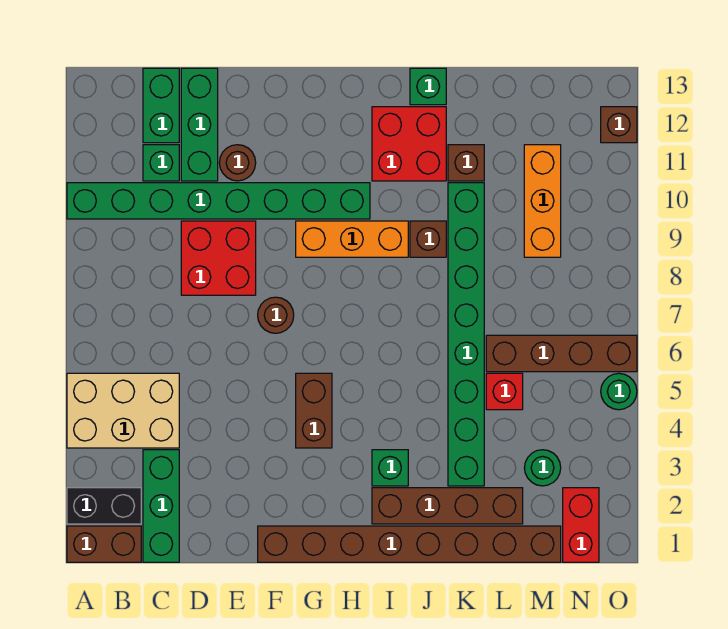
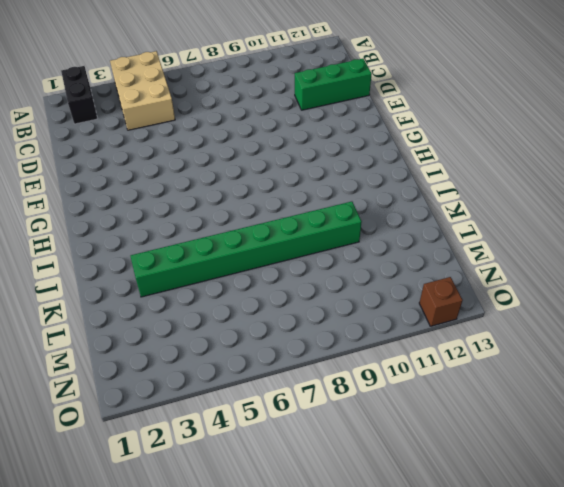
none -> brown brick A1:B1 level 1
none -> green brick A10:H10 level 1
none -> green brick C1:C3 level 1

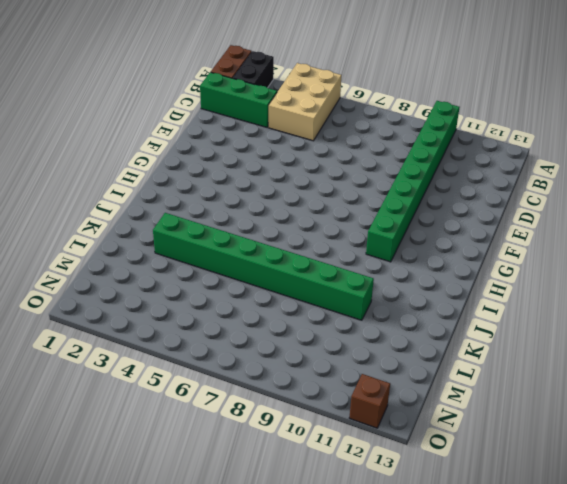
none -> green brick C11 level 1
none -> green brick C12:C13 level 1
none -> red brick D8:E9 level 1

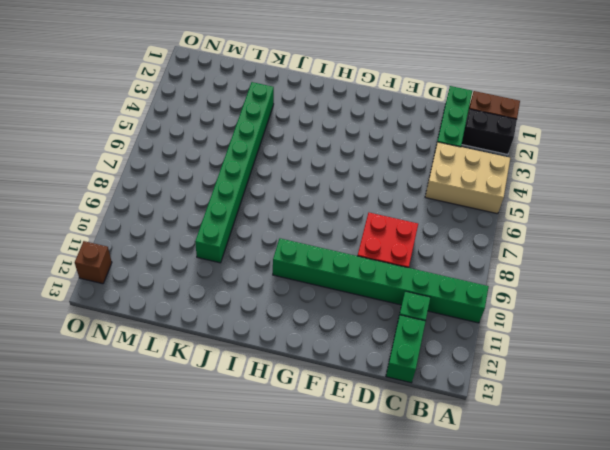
none -> green brick D11:D13 level 1
none -> brown round brick E11 level 1
none -> brown brick F1:M1 level 1

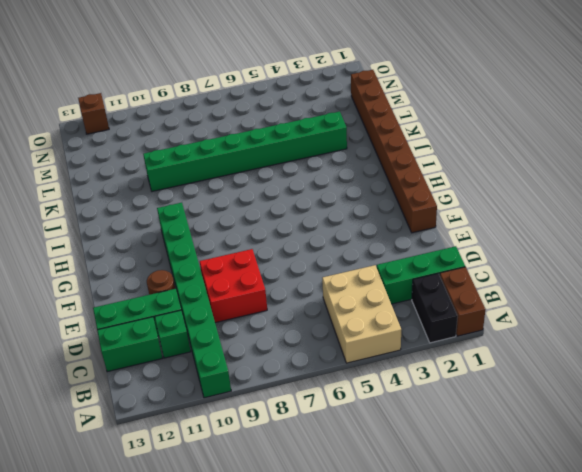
none -> brown round brick F7 level 1
none -> brown brick G4:G5 level 1
none -> orange brick G9:I9 level 1

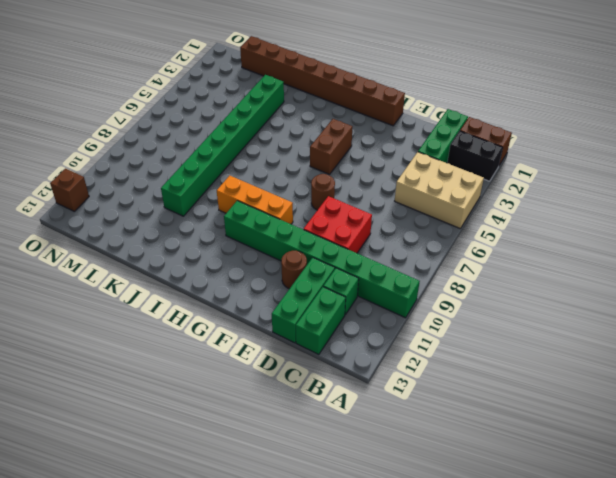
none -> brown brick I2:L2 level 1
none -> green brick I3 level 1
none -> red brick I11:J12 level 1

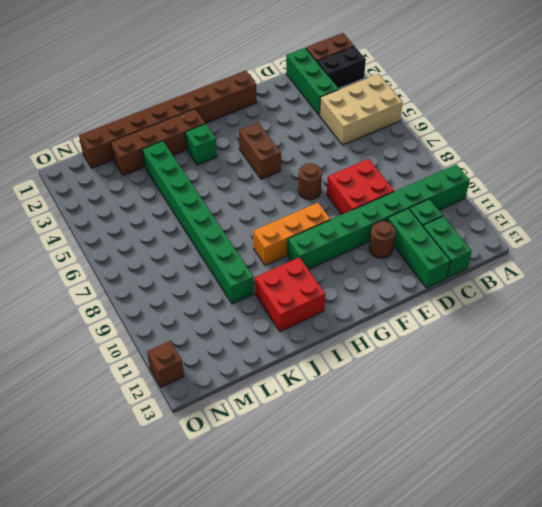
none -> brown brick J9 level 1
none -> green brick J13 level 1
none -> brown brick K11 level 1

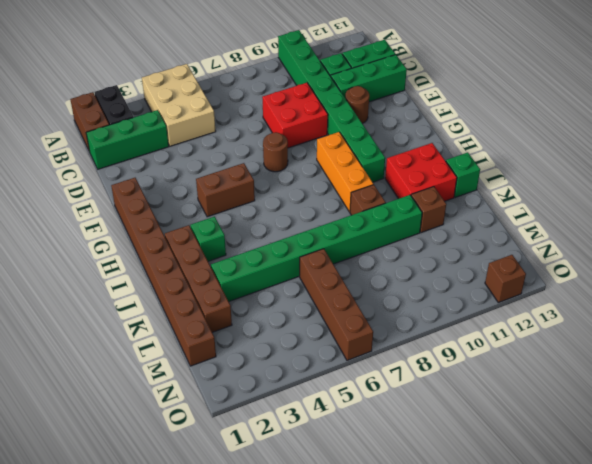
none -> red brick L5 level 1
none -> green round brick M3 level 1
none -> orange brick M9:M11 level 1

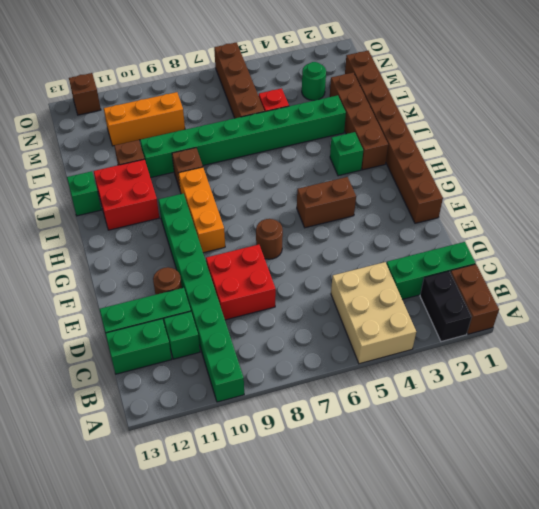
none -> red brick N1:N2 level 1
none -> green round brick O5 level 1

